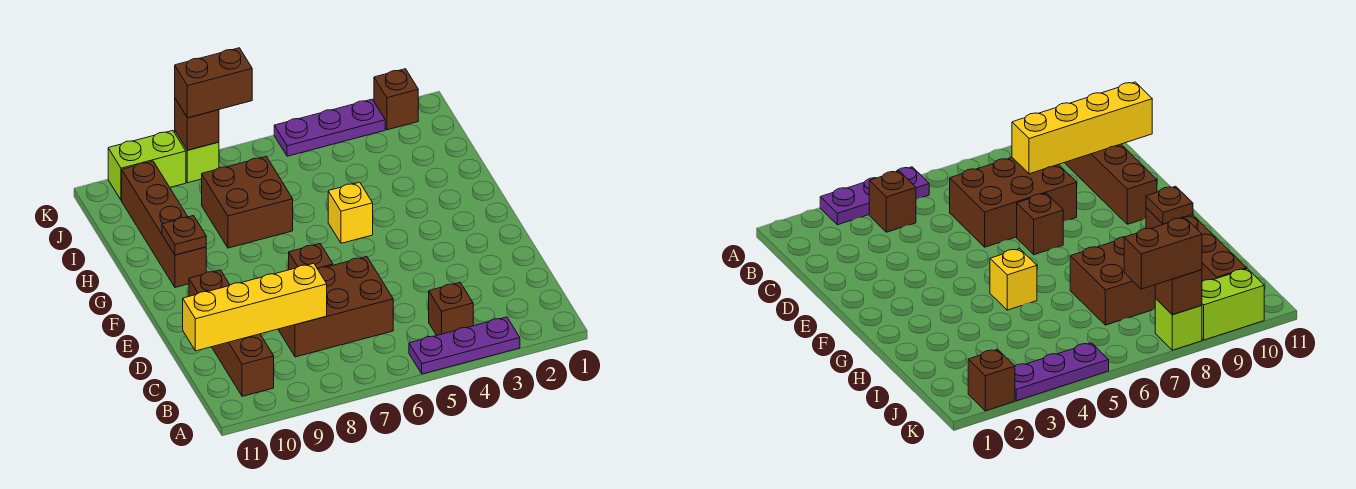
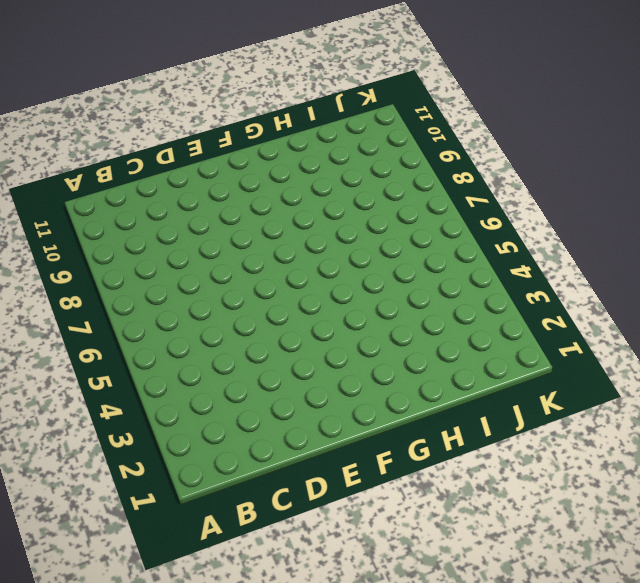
none -> purple plate A3:A5 level 1
none -> brown brick B4 level 1
none -> brown brick B10:E10 level 1

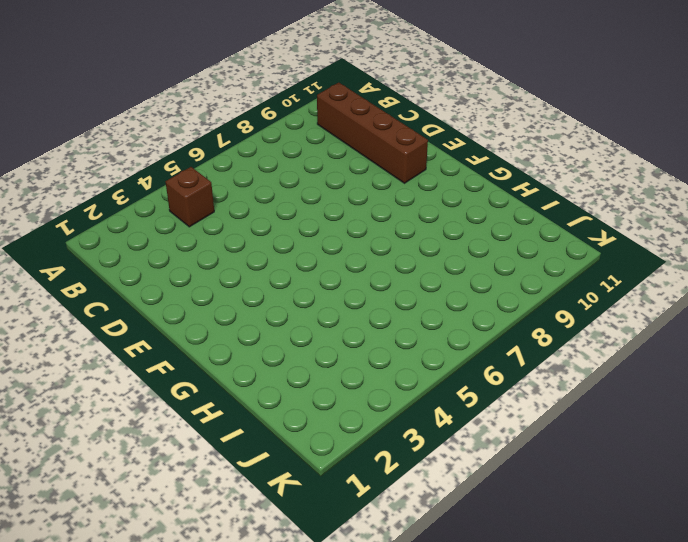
none -> purple plate A3:A5 level 1
none -> brown brick C6:D8 level 1
none -> brown brick E7 level 1

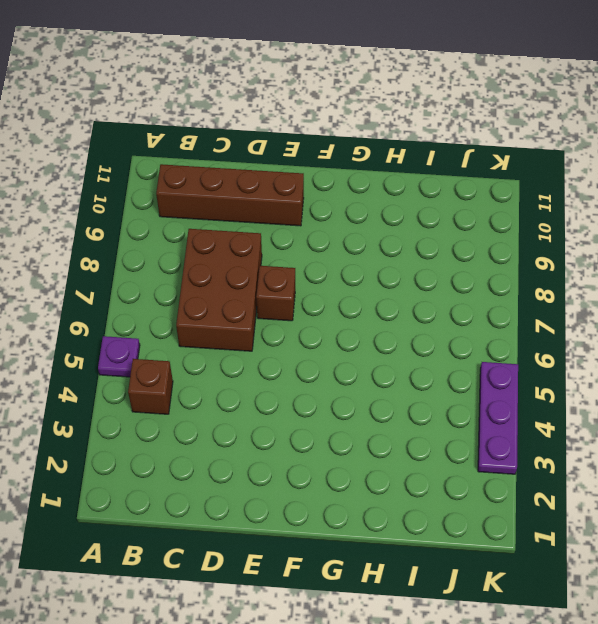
purple plate A5 level 1 -> purple plate A3:A5 level 1
none -> yellow brick G5 level 1
none -> brown brick G10:J10 level 1
none -> brown brick H7:I8 level 1

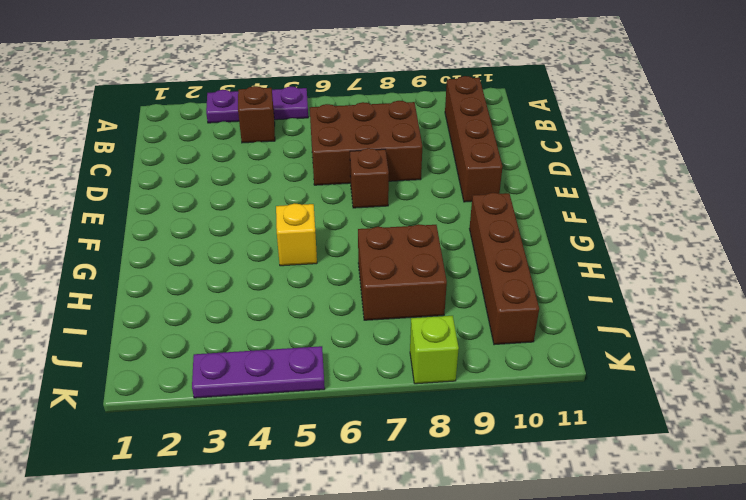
none -> brown brick K2 level 1
none -> lime brick K9:K10 level 1
none -> yellow brick C8:C11 level 2

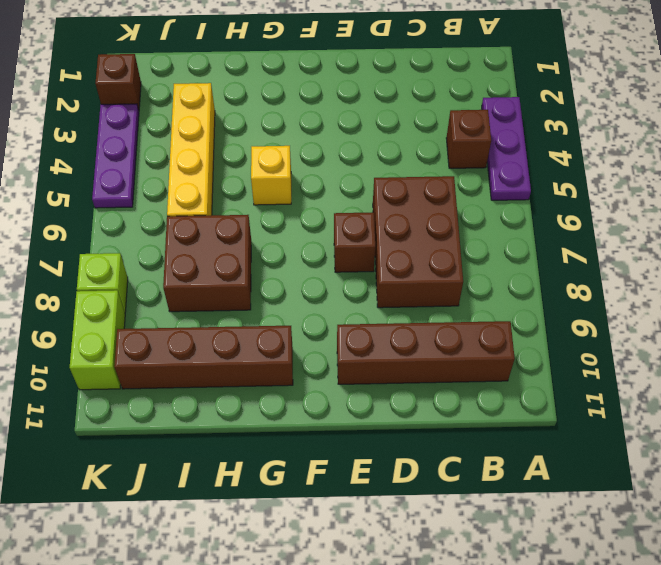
yellow brick I3:I6 level 1 -> yellow brick C8:C11 level 2
none -> brown plate G10 level 2
none -> brown brick K8 level 2
none -> brown brick K7:K8 level 3

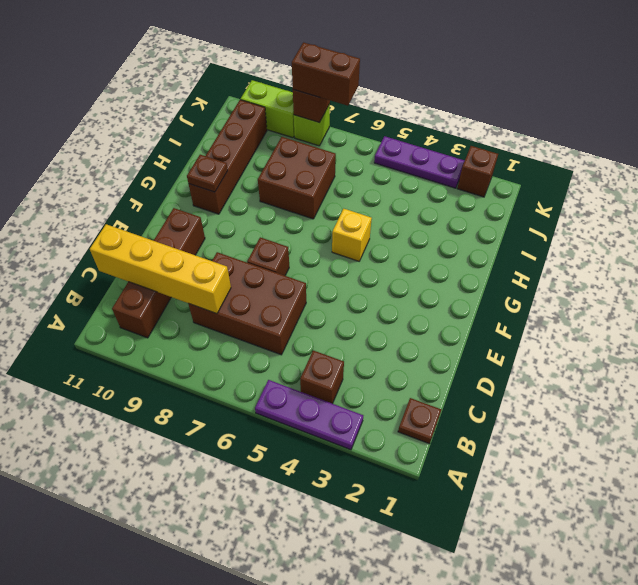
brown plate B1 level 1 -> none

